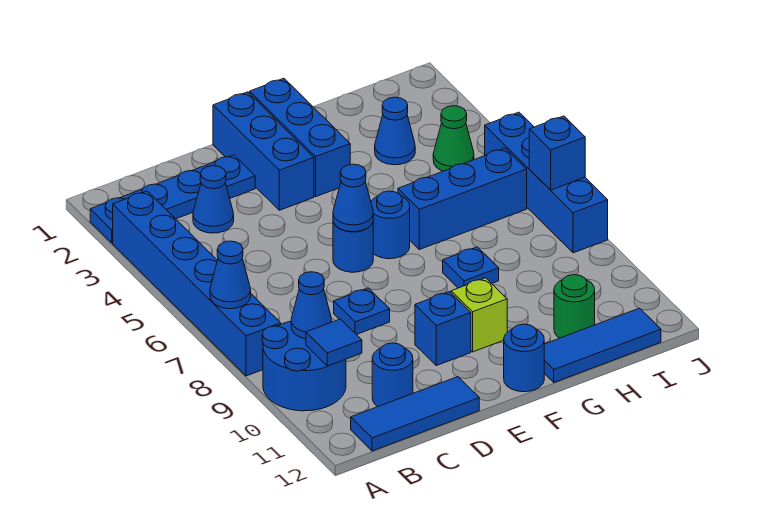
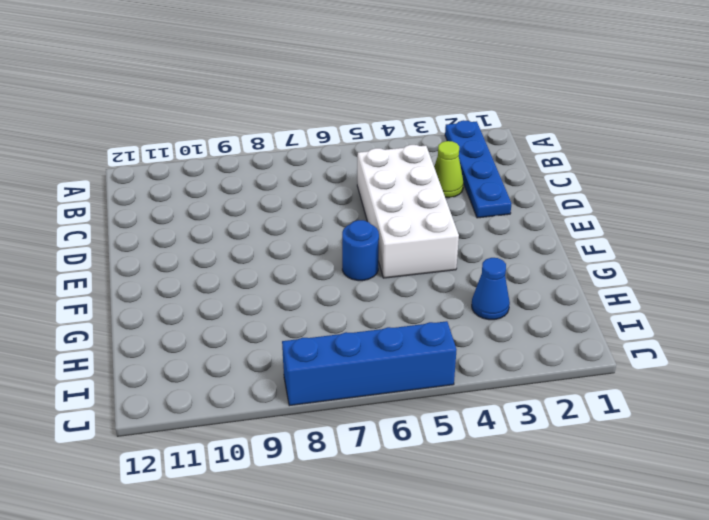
lime cone C3 level 1 -> blue cone C3 level 1
white brick C4:F5 level 1 -> none
none -> blue brick A3:A8 level 1
none -> blue round brick A9:B10 level 1
none -> blue tile B12:D12 level 1

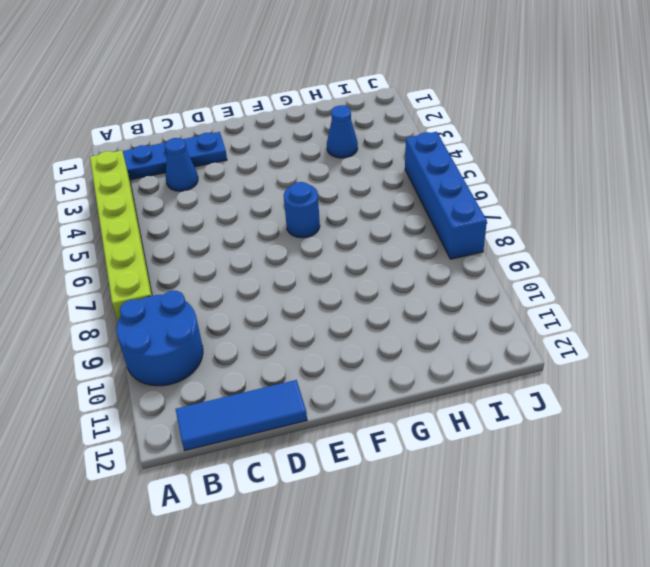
lime brick A3:A8 level 1 -> blue brick A3:A8 level 1
none -> blue round brick C11 level 1
none -> blue plate D8 level 1
none -> blue brick E1:E3 level 1

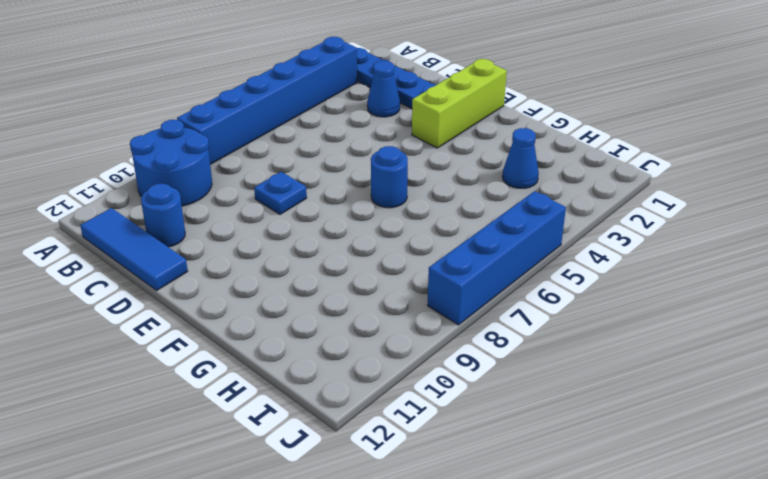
lime brick E1:E3 level 1 -> blue brick E1:E3 level 1
none -> blue round brick E6 level 1
none -> blue brick E10 level 1
none -> blue brick F1:F3 level 1

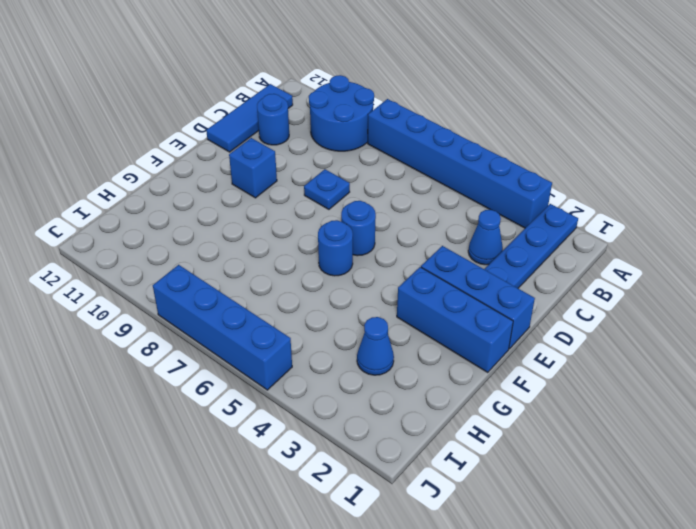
none -> lime brick F10 level 1
none -> blue round brick F12 level 1
none -> blue brick G6:I6 level 1

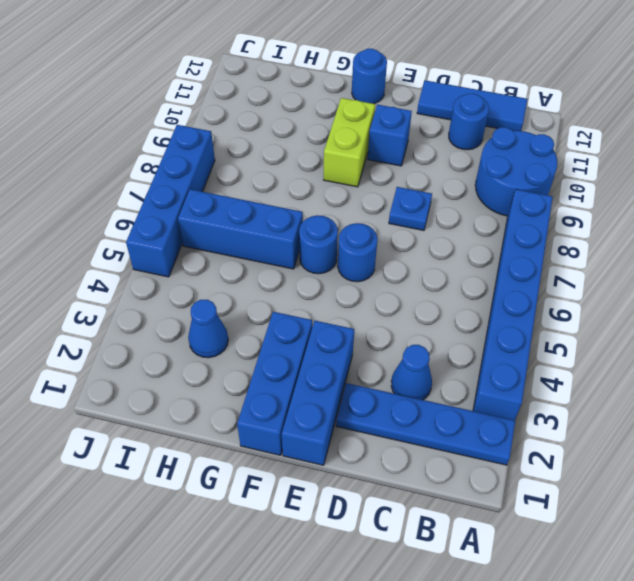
lime brick F9:F10 level 1 -> lime brick F10 level 1
none -> blue plate G8 level 1
none -> blue tile G12:I12 level 1
none -> green round brick H11 level 1

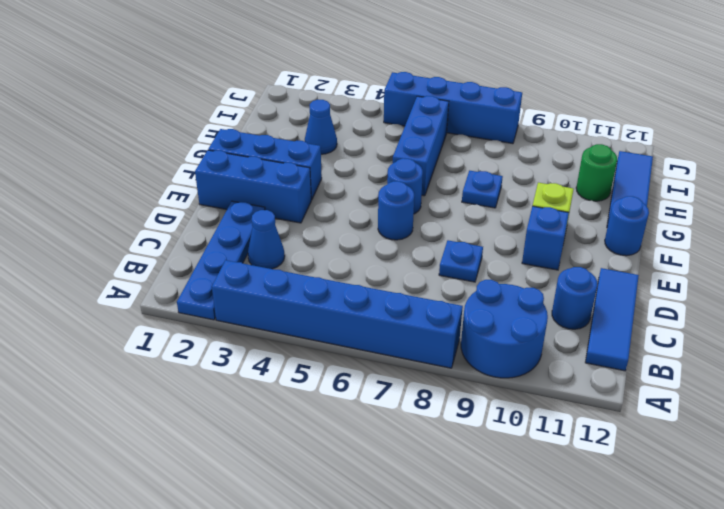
none -> green cone I4 level 1
none -> blue cone A7 level 2
none -> blue cone B9 level 2

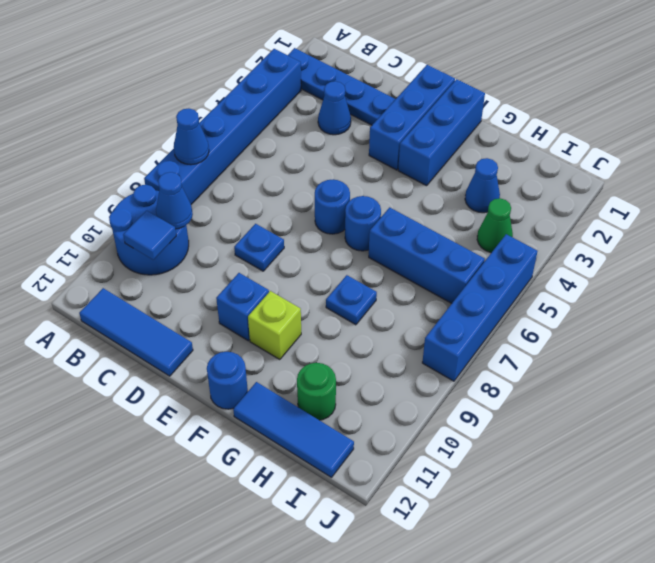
none -> blue round brick C11 level 1
none -> blue cone E6 level 2
none -> blue brick J7 level 2

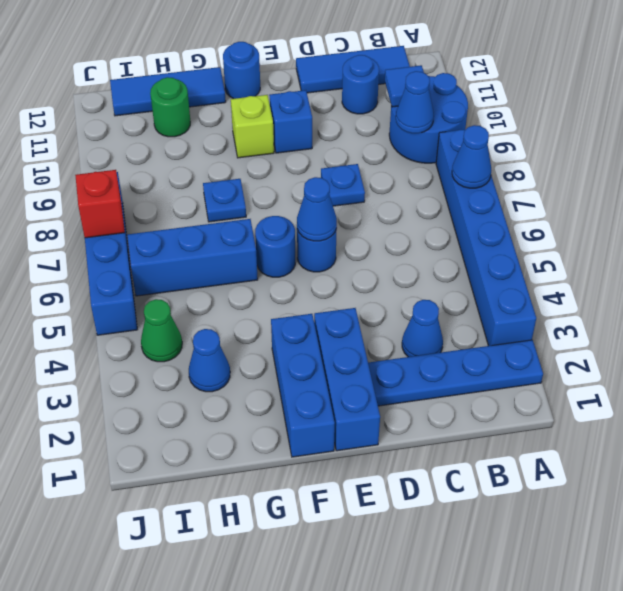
red brick J7 level 2 -> blue brick J7 level 2

